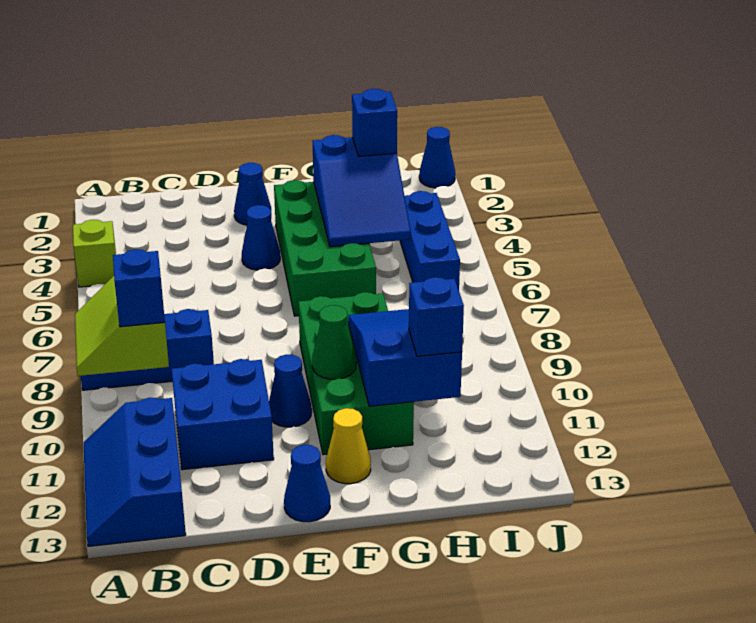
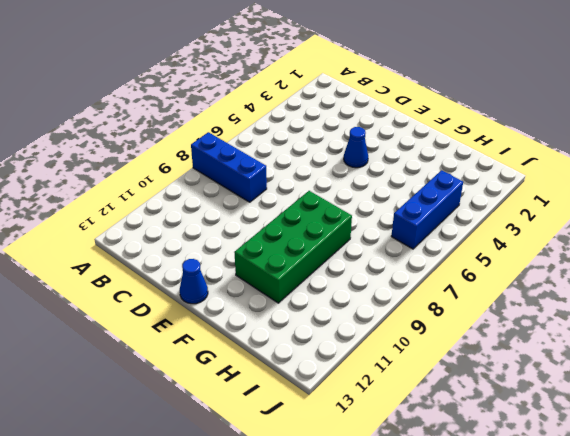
none -> lime brick A4 level 1
none -> blue slope A11:B13 level 1 top B
none -> blue brick C10:D11 level 1

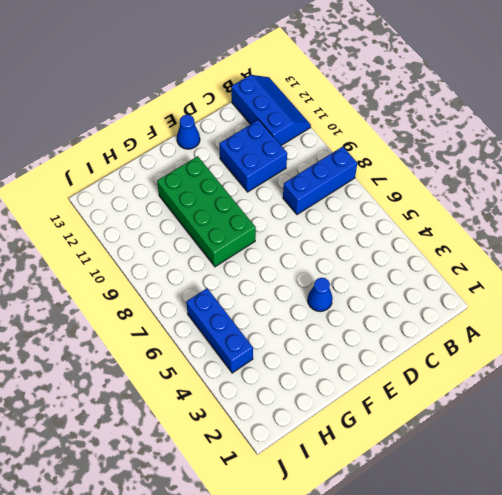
none -> lime brick A4 level 1
none -> blue cone E2 level 1
none -> blue cone E10 level 1

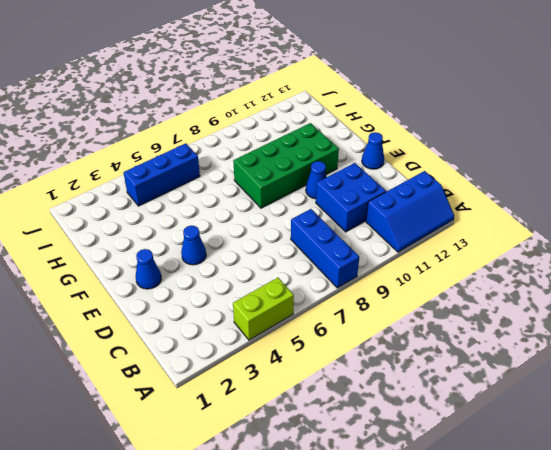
lime brick A4:A5 level 1 -> lime brick A4 level 1
none -> green brick F3:G6 level 1
none -> yellow cone F12 level 1
none -> blue cone J1 level 1

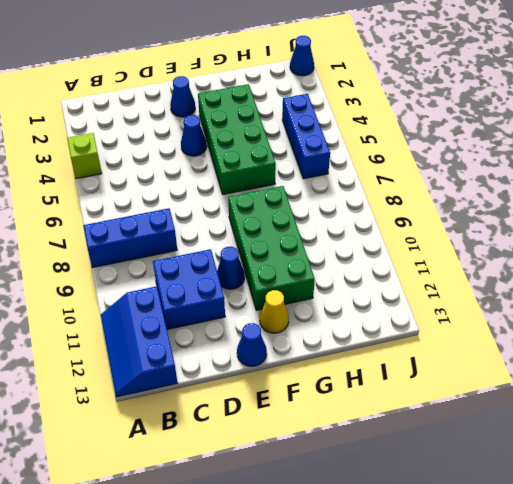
none -> lime slope A8:B9 level 2 top B
none -> green cone F10 level 2
none -> blue slope G3:H5 level 2 top 3

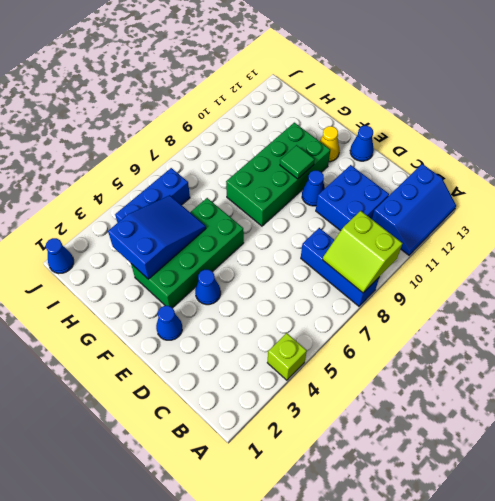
lime slope A8:B9 level 2 top 9 -> lime slope A8:B9 level 2 top B
green tile F10 level 2 -> green cone F10 level 2
none -> blue slope G9:H11 level 2 top 11
none -> blue brick B9 level 3
none -> blue brick H3 level 3

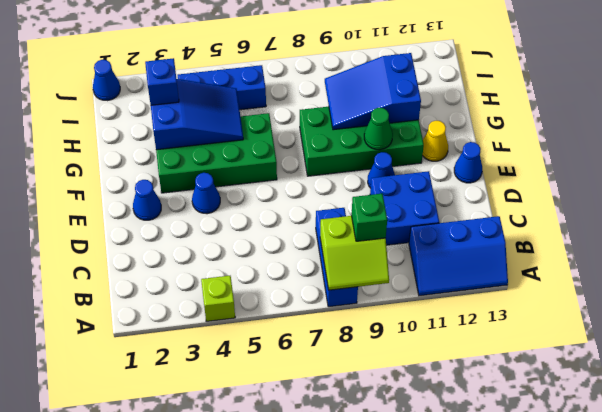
green brick B9 level 3 -> blue brick B9 level 3
none -> blue brick H11 level 3

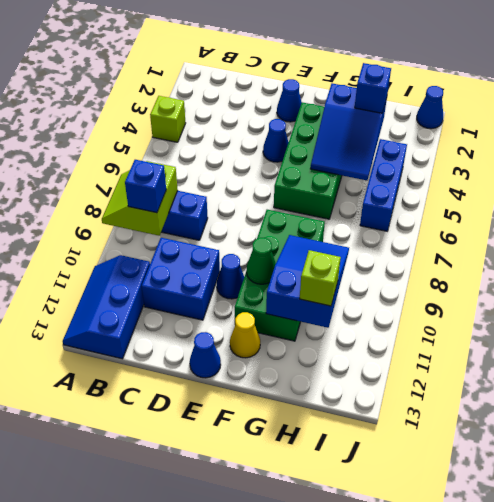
lime brick H11 level 3 -> blue brick H11 level 3

